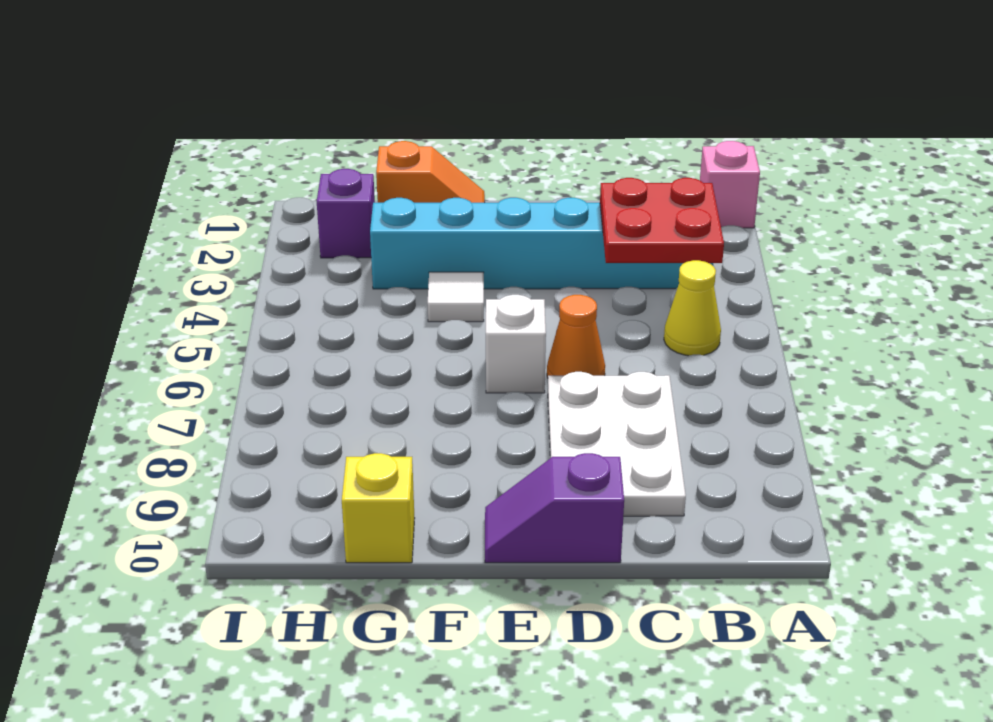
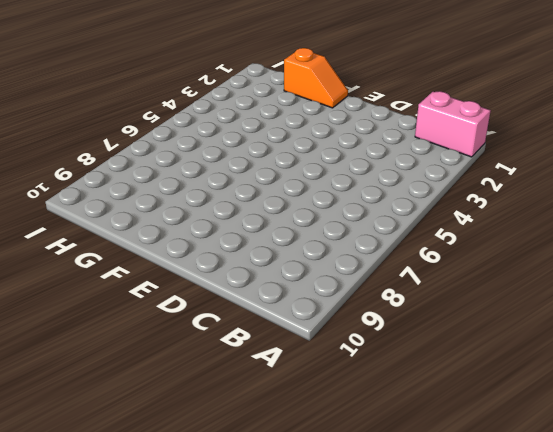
pink brick A1:B1 level 1 -> pink brick A1 level 1
none -> cyan brick B3:G3 level 1
none -> yellow cone B5 level 1
none -> white plate C7:D9 level 1

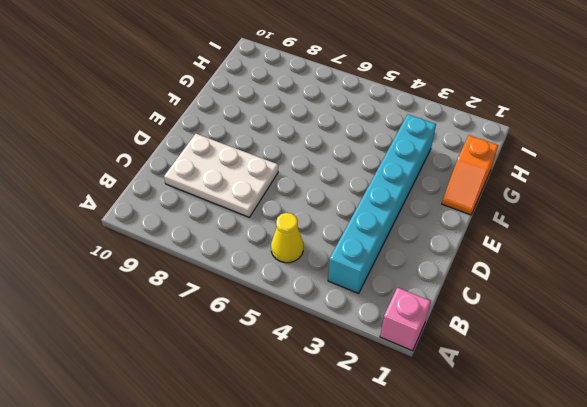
none -> orange cone D6 level 1
none -> purple slope D10:E10 level 1 top D
none -> white brick E6 level 1

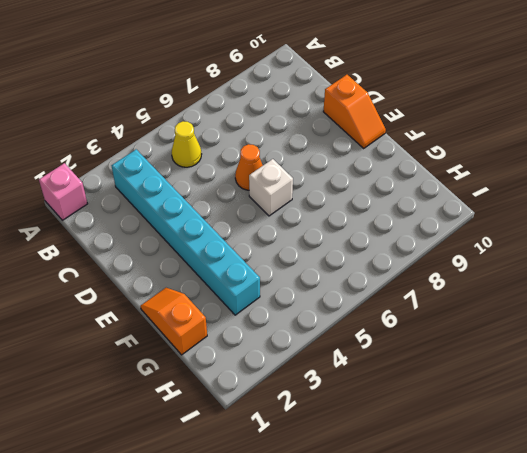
orange slope D10:E10 level 1 top D -> purple slope D10:E10 level 1 top D
none -> white plate C7:D9 level 1
none -> white tile F4 level 1
none -> yellow brick G10 level 1

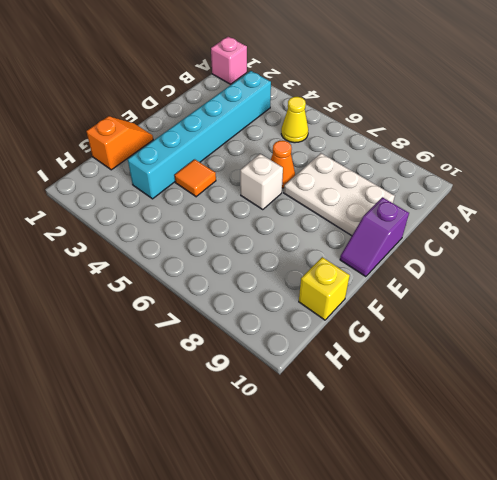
orange tile F4 level 1 -> white tile F4 level 1
none -> purple brick H2 level 1
none -> red plate B3:C4 level 2

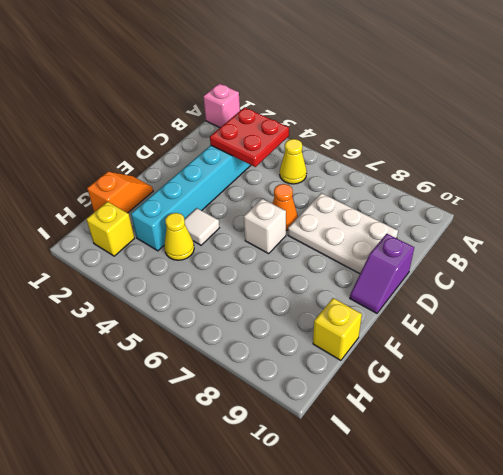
yellow cone G4 level 1 -> none
yellow brick H2 level 1 -> purple brick H2 level 1

